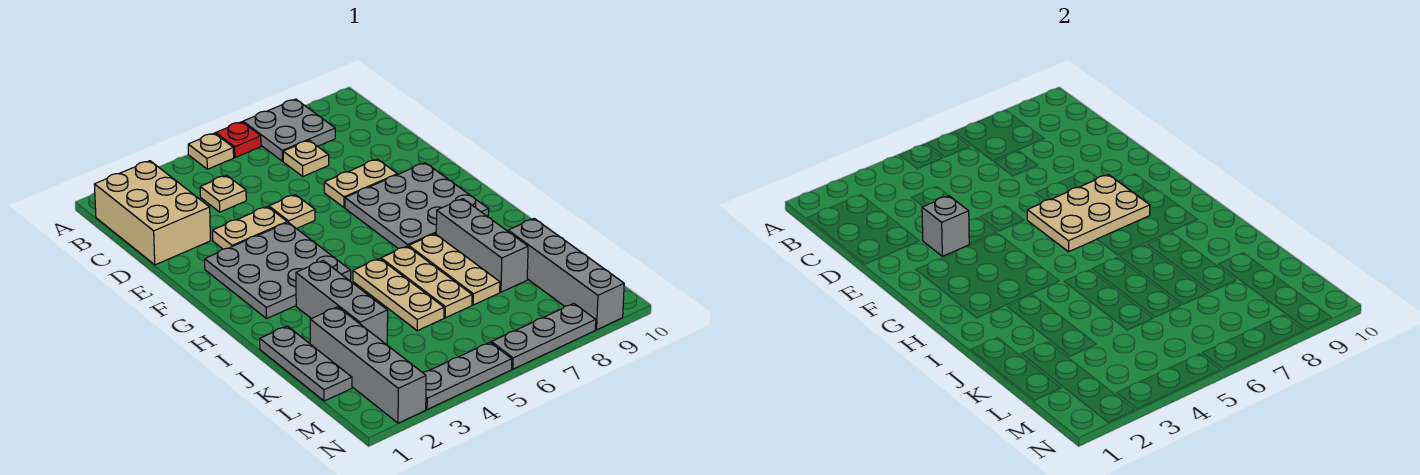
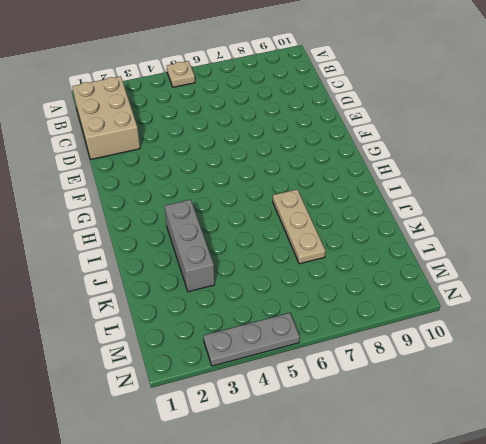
none -> red plate A6 level 1
none -> grey plate A7:B8 level 1
none -> tan plate C4 level 1

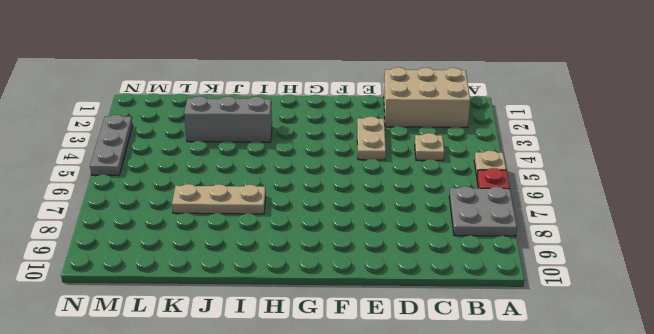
none -> tan plate C7 level 1
none -> tan plate E5 level 1
none -> tan plate E7:E8 level 1

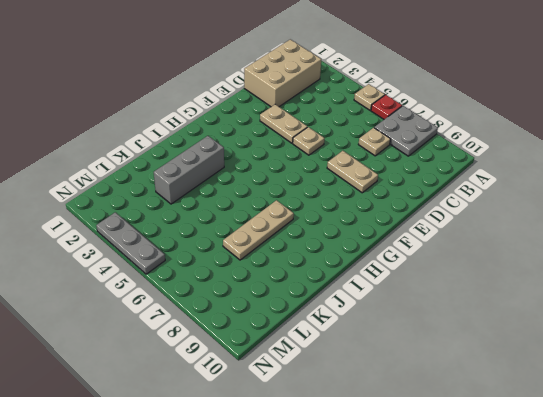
none -> tan plate C4 level 1
none -> grey plate F2:H4 level 1
none -> grey plate F7:H9 level 1

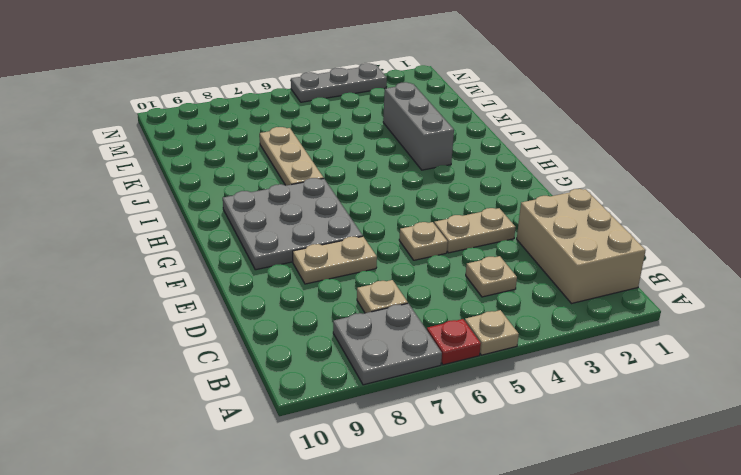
none -> grey plate F2:H4 level 1
none -> tan plate I5:K5 level 1
none -> tan plate I6:K6 level 1

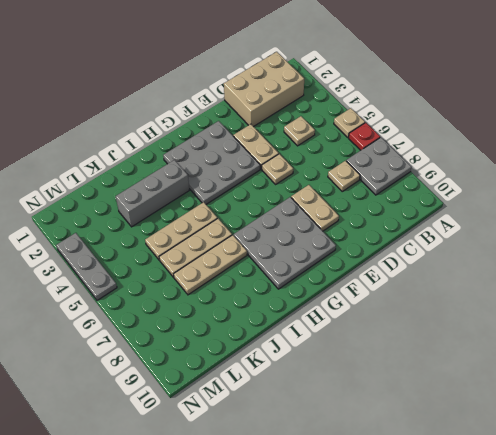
none -> grey brick I8:K8 level 1
none -> grey plate J1:L1 level 1
none -> grey brick K2:N2 level 1

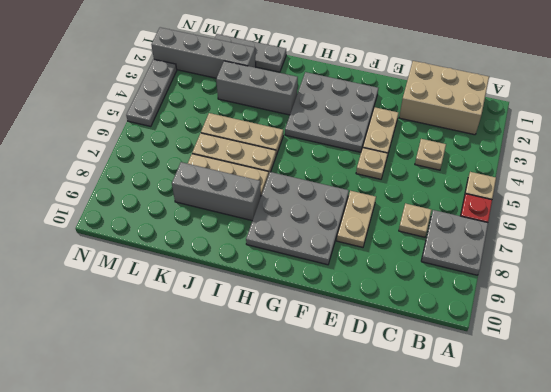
none -> grey brick K9:N9 level 1
none -> grey plate N6:N8 level 1
none -> grey brick E3 level 2

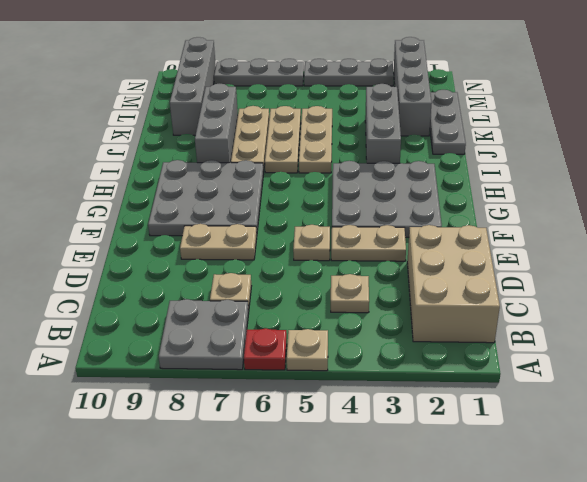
none -> grey brick E3 level 2
none -> tan plate F6:G8 level 2

